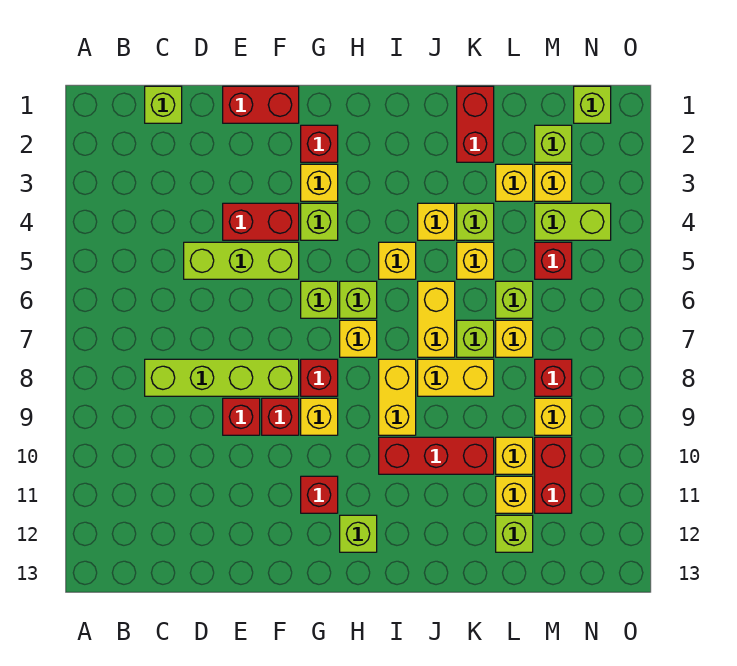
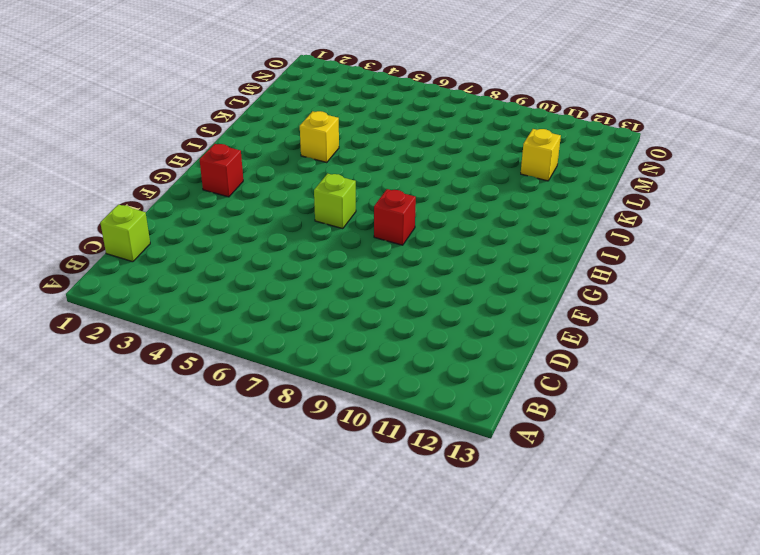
none -> lime brick C8:F8 level 1
none -> lime brick D5:F5 level 1
none -> red brick E1:F1 level 1
none -> red brick E4:F4 level 1

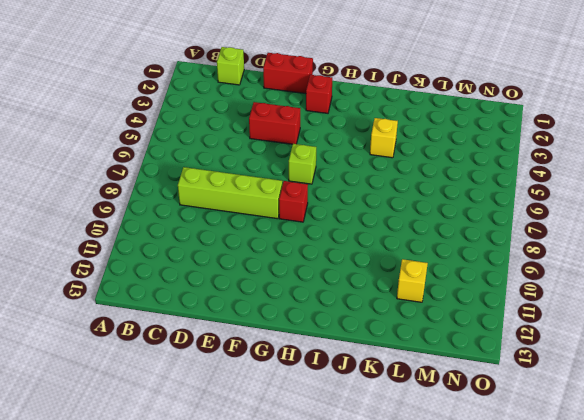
none -> lime brick D5:F5 level 1
none -> red brick E9 level 1
none -> red brick F9 level 1
none -> yellow brick G3 level 1

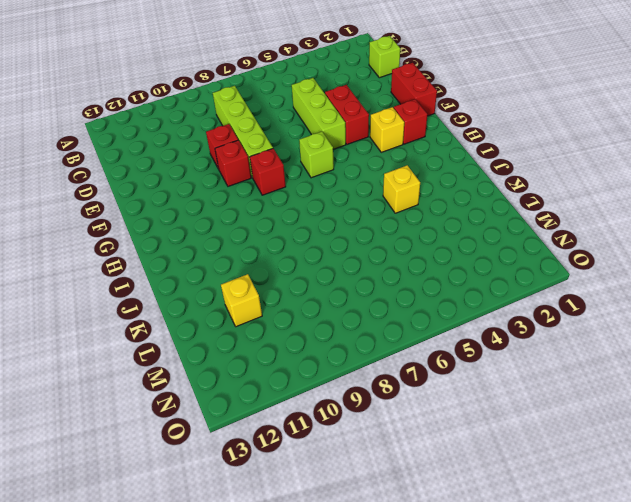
none -> lime brick G4 level 1
none -> yellow brick G9 level 1
none -> red brick G11 level 1
none -> lime brick H6 level 1

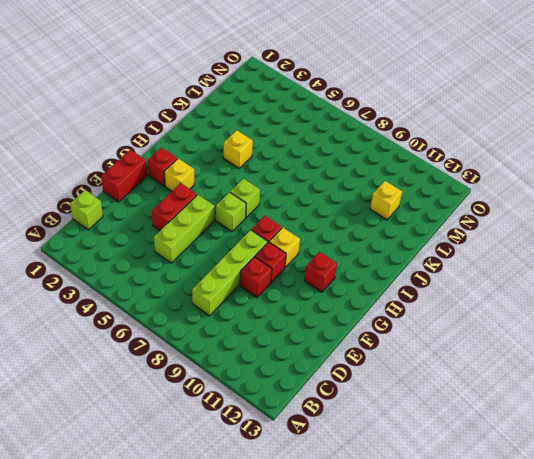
none -> lime brick G4 level 1
none -> yellow brick H7 level 1
none -> lime brick H12 level 1
none -> yellow brick I5 level 1

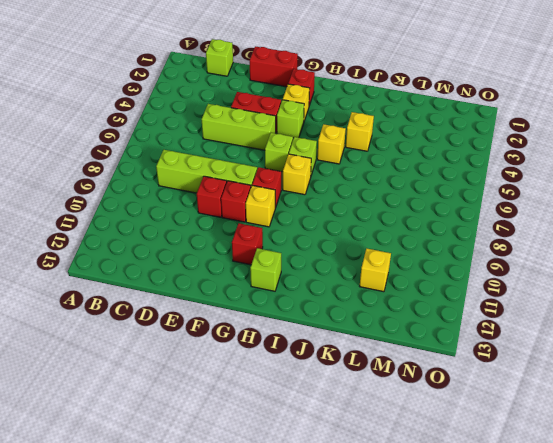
none -> yellow brick I8:I9 level 1
none -> red brick I10:K10 level 1
none -> yellow brick J6:J7 level 1
none -> yellow brick J8:K8 level 1

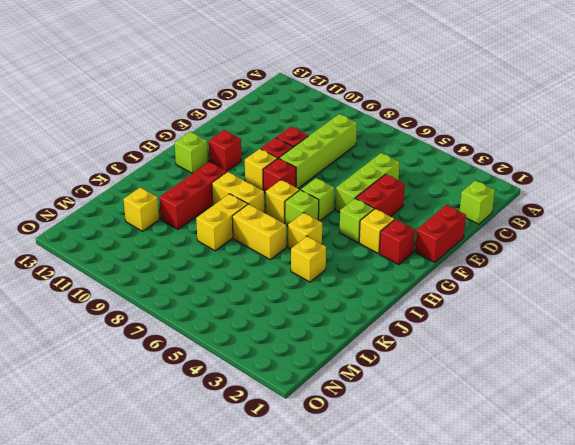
none -> red brick K1:K2 level 1
none -> lime brick K4 level 1
none -> yellow brick K5 level 1
none -> lime brick K7 level 1

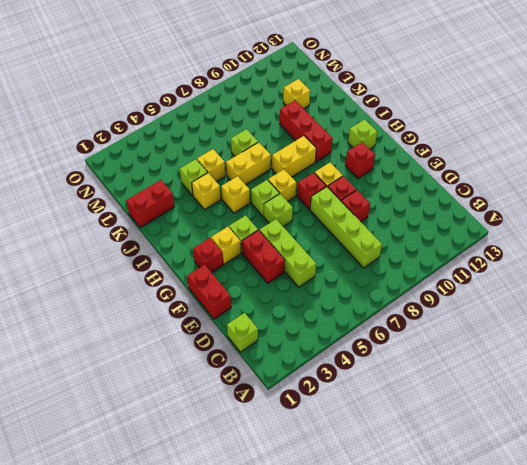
none -> yellow brick J8:K8 level 1
none -> yellow brick L3 level 1
none -> lime brick L6 level 1
none -> yellow brick L7 level 1

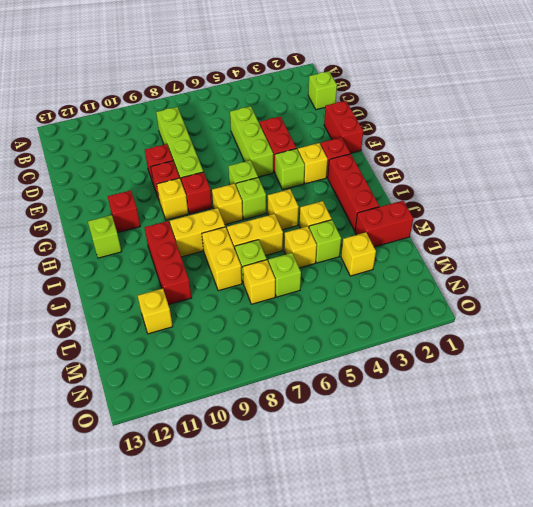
red brick H2:J2 level 1 -> none
none -> yellow brick L10 level 1
none -> lime brick L12 level 1
none -> lime brick M2 level 1
none -> yellow brick M3 level 1

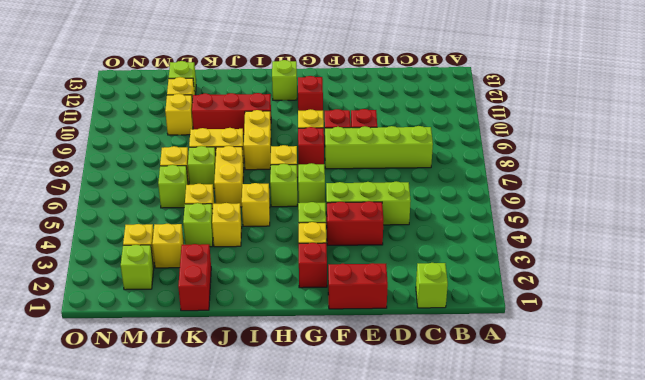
none -> lime brick M4:N4 level 1
none -> red brick M5 level 1
none -> red brick M8 level 1
none -> yellow brick M9 level 1

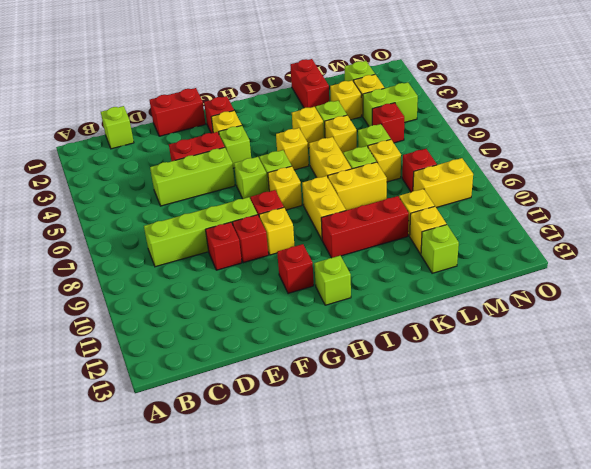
yellow brick M9:N9 level 1 -> yellow brick M9 level 1
none -> red brick M10:M11 level 1
none -> lime brick N1 level 1

